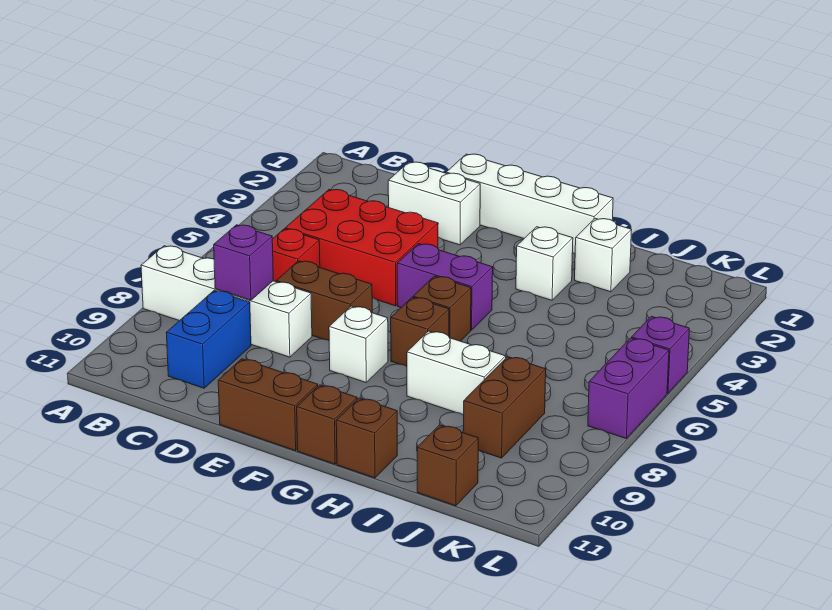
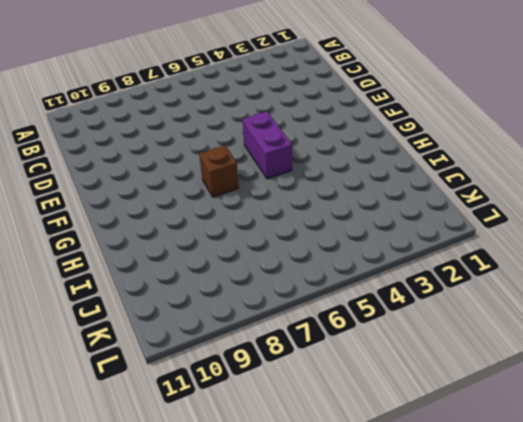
none -> white brick A8:D8 level 1
none -> red brick C4:E5 level 1
none -> red brick C6 level 1

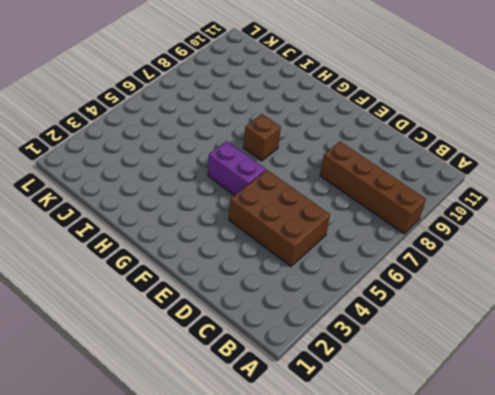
brown brick A8:D8 level 1 -> white brick A8:D8 level 1
brown brick C4:E5 level 1 -> red brick C4:E5 level 1
none -> red brick C6 level 1
none -> blue brick C9:C10 level 1
none -> white brick D2:E2 level 1

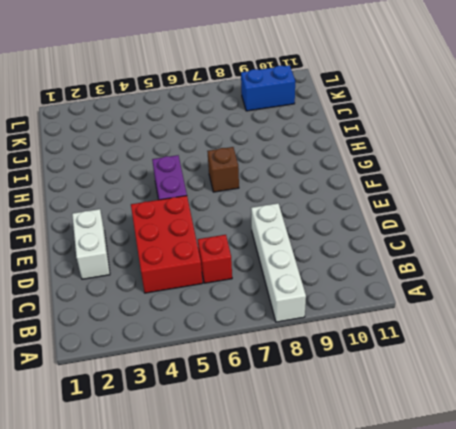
blue brick K9:K10 level 1 -> blue brick C9:C10 level 1
none -> brown brick D7:E7 level 1
none -> white brick E1:H1 level 1
none -> brown brick E11:F11 level 1

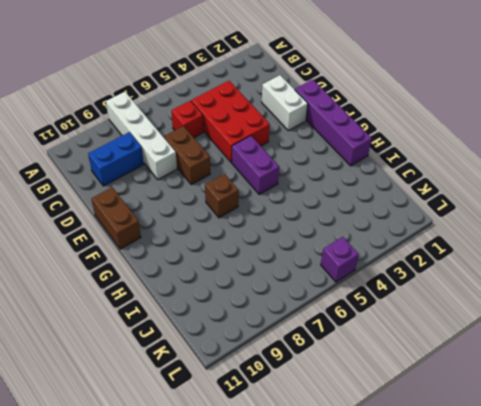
purple brick E1:H1 level 1 -> white brick E1:H1 level 1
none -> white brick F8 level 1
none -> brown brick G6 level 1
none -> brown brick G11 level 1

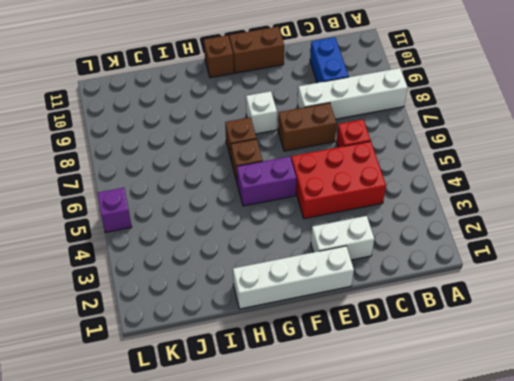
none -> white brick H3 level 1
none -> white brick H8:I8 level 1
none -> brown brick H11 level 1

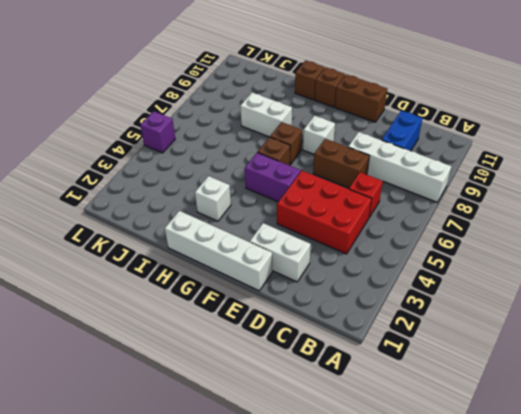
none -> white brick I2 level 1
none -> brown brick J8:J9 level 1
none -> brown brick J11 level 1

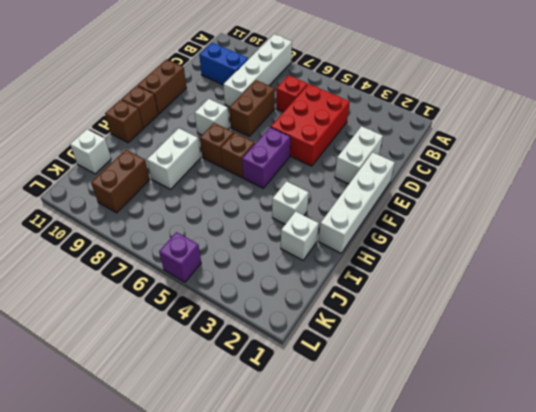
brown brick J9:K9 level 1 -> brown brick J8:J9 level 1
white brick J11 level 1 -> brown brick J11 level 1
none -> purple brick L6:L7 level 1
none -> purple brick C8 level 2

